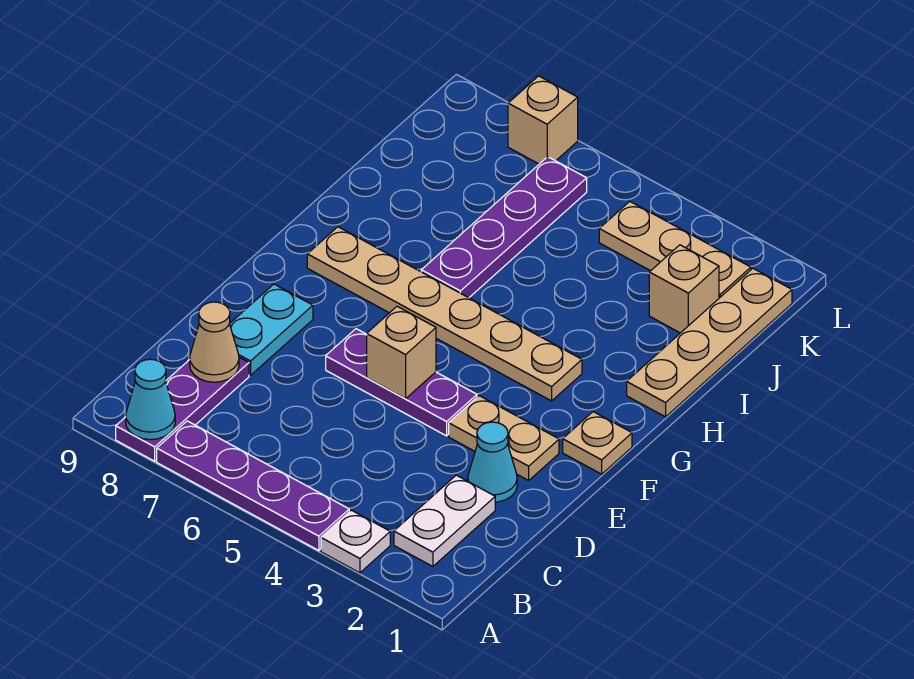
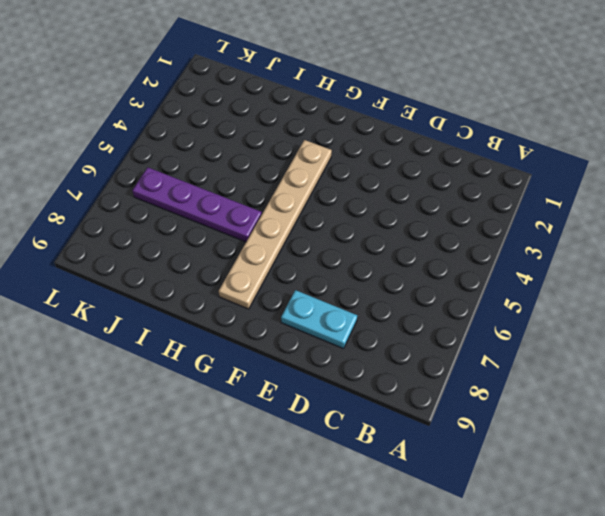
none -> white plate A3 level 1
none -> purple plate A4:A7 level 1
none -> purple plate A8:C8 level 1

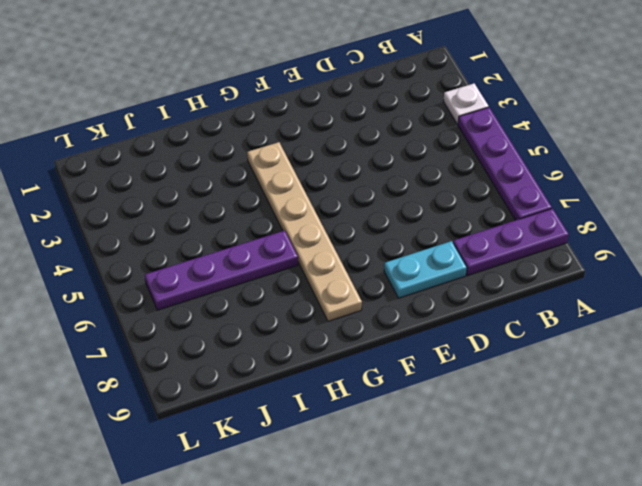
none -> white plate B2:C2 level 1
none -> cyan cone D2 level 1
none -> tan plate E2:E3 level 1

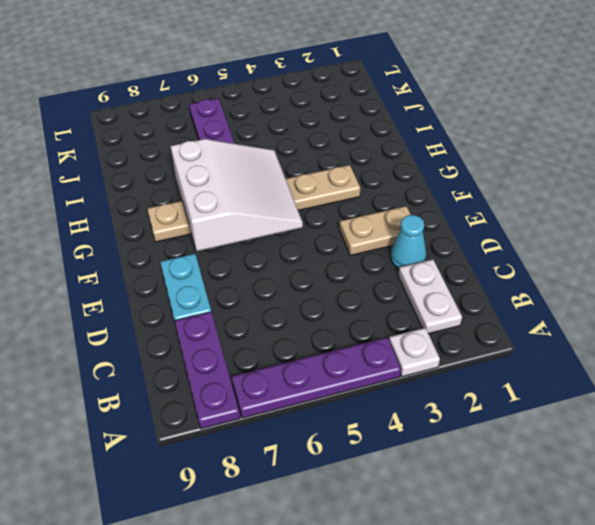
white slope F5:H7 level 2 top 7 -> none
none -> purple plate E4:E6 level 1
none -> tan plate F1 level 1
none -> tan plate H1:K1 level 1

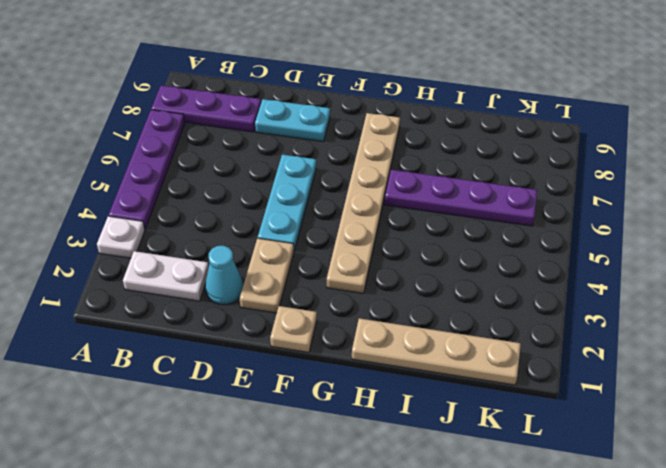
cyan plate E4:E6 level 1 -> purple plate E4:E6 level 1
none -> tan brick J2 level 1
none -> tan plate K2:K4 level 1
none -> tan brick L7 level 1

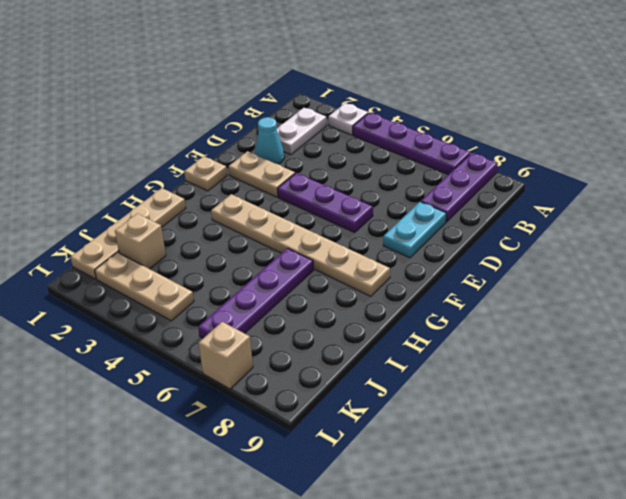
none -> cyan cone A8 level 2
none -> tan cone C8 level 2
none -> tan brick E5 level 2

